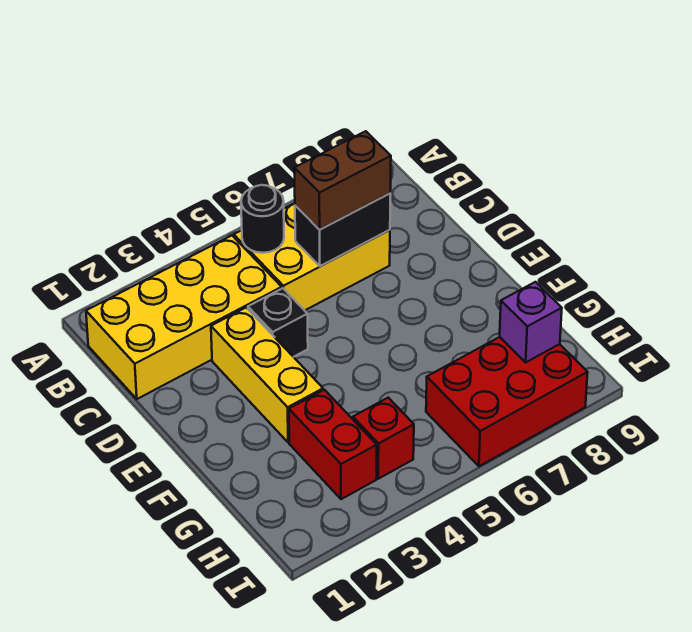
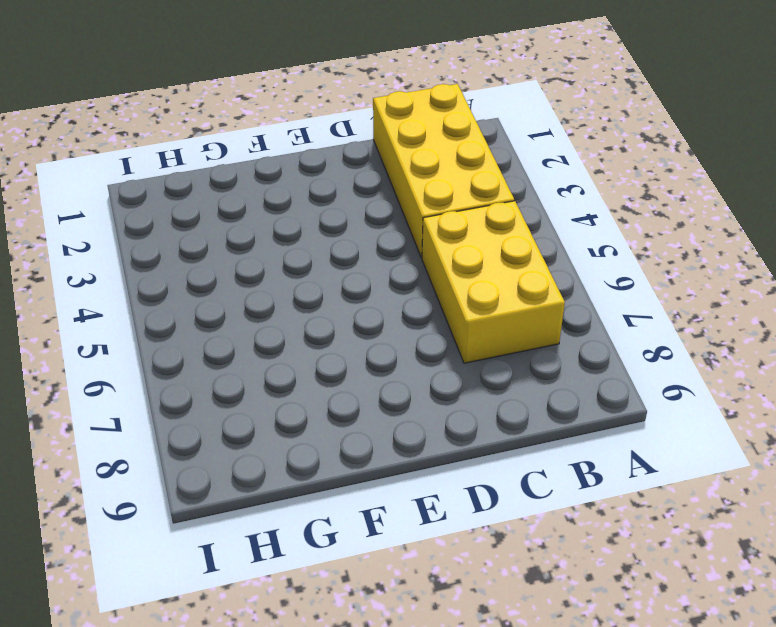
none -> yellow brick D3:F3 level 1
none -> black brick D4 level 1

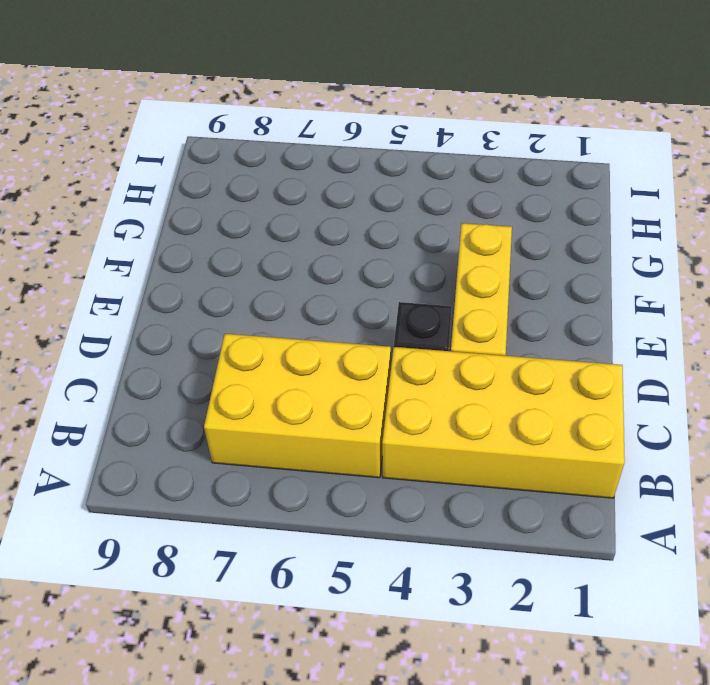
none -> red brick G3:H3 level 1
none -> red brick H4 level 1

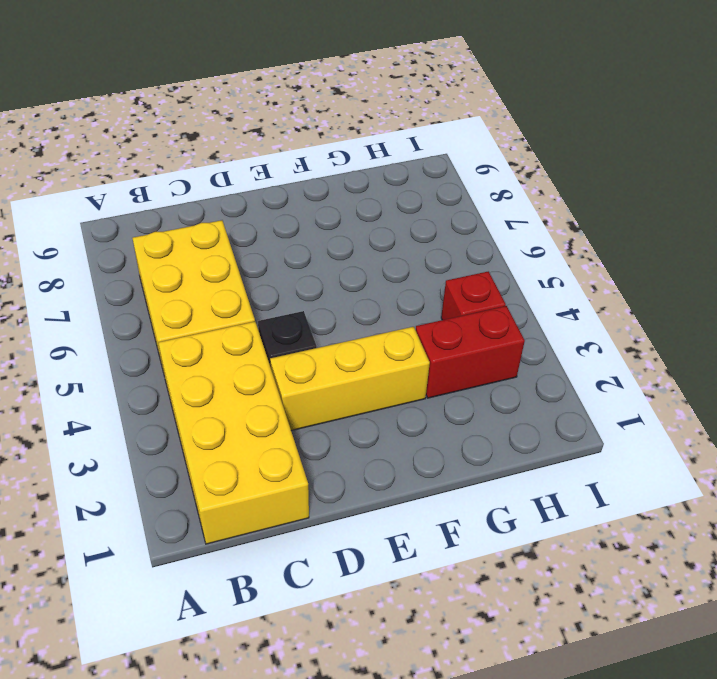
none -> red brick H6:I8 level 1
none -> black round brick B5 level 2

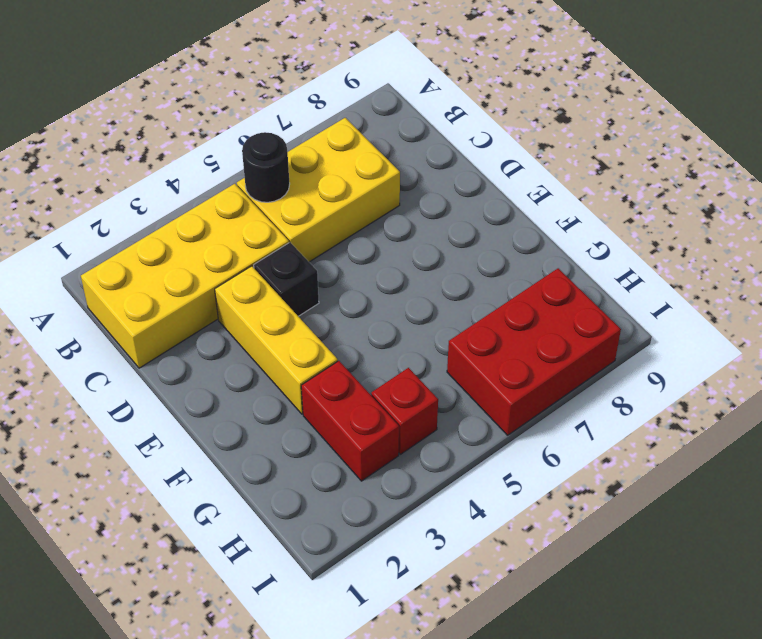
none -> black brick C6:C7 level 2
none -> purple brick H8 level 2

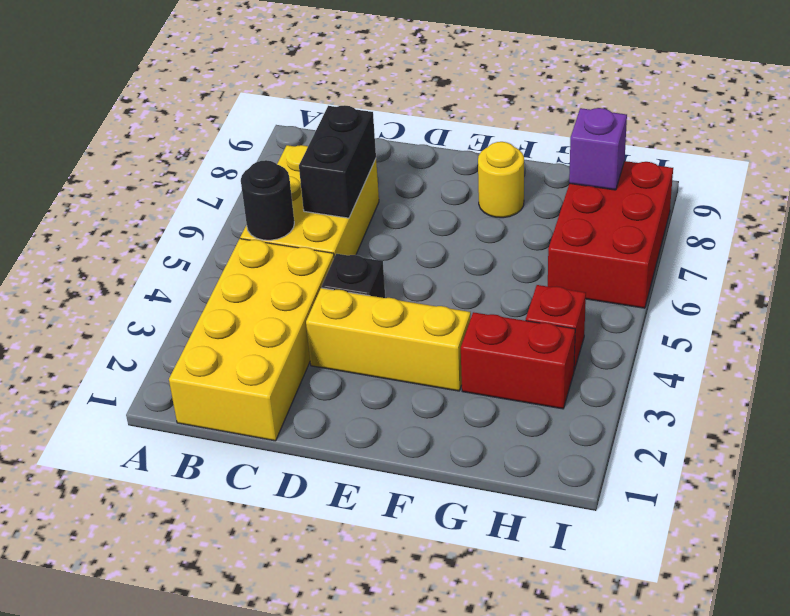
yellow round brick F8 level 1 -> none
none -> brown brick C6:C7 level 3

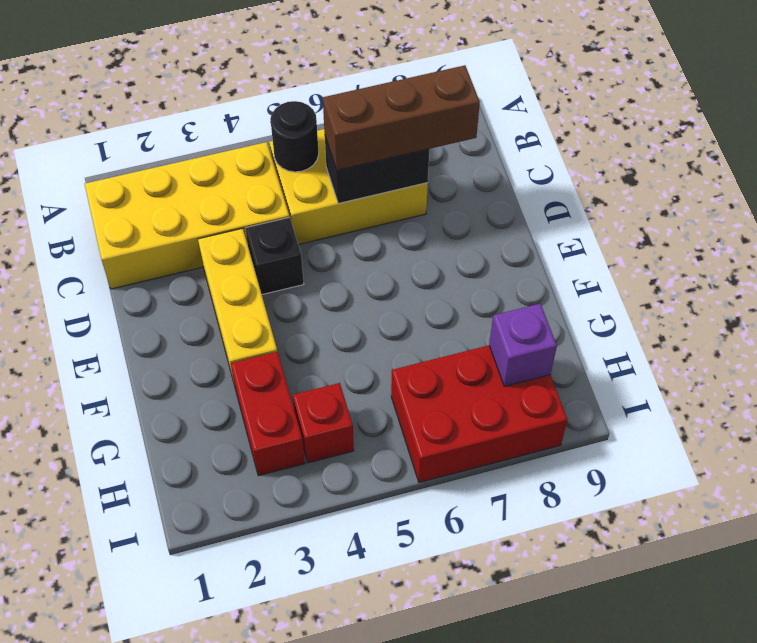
brown brick C6:C8 level 3 -> brown brick C6:C7 level 3

